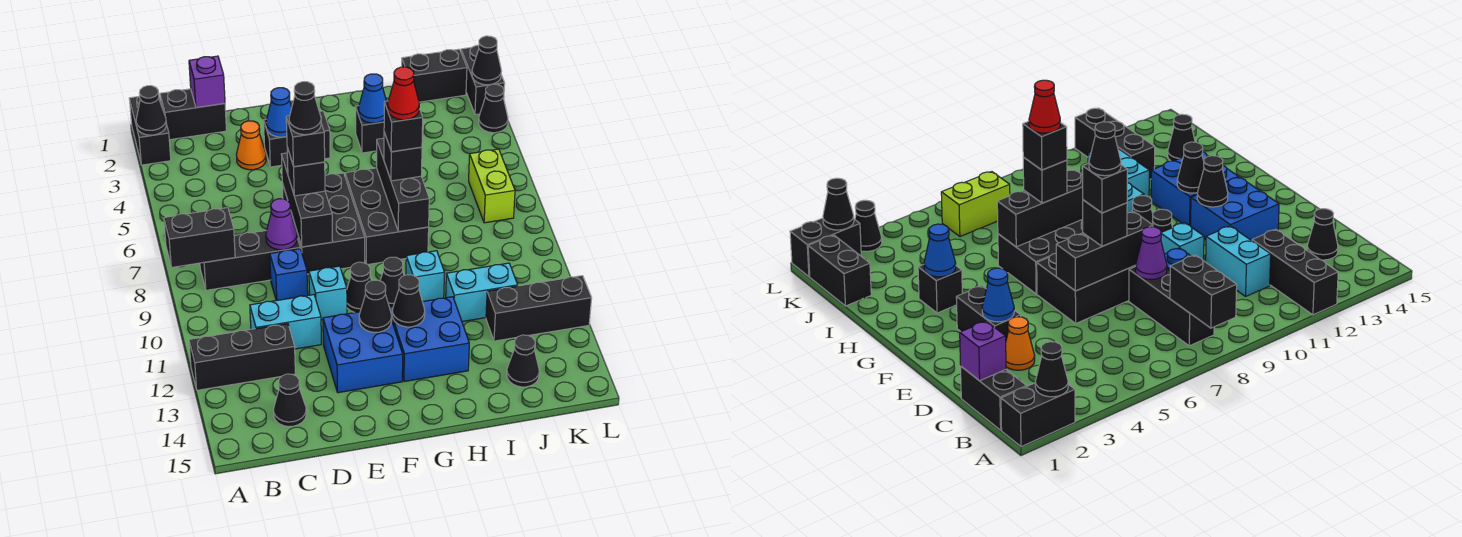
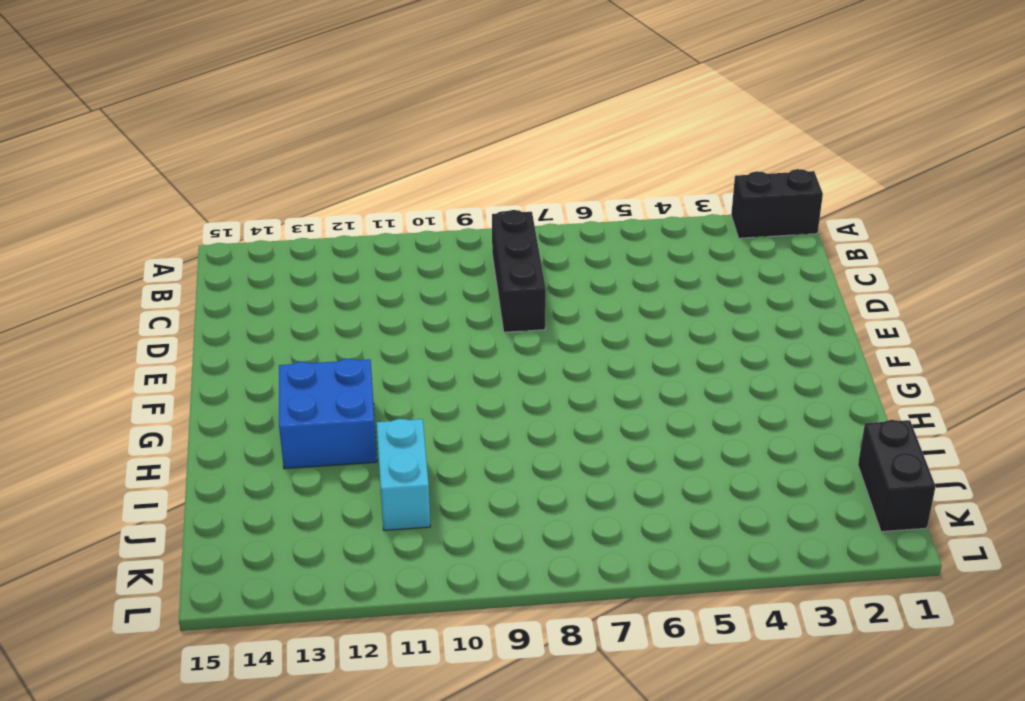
none -> black brick A12:C12 level 1
none -> black brick B1:C1 level 1
none -> cyan brick C11:D11 level 1
none -> black cone C14 level 1

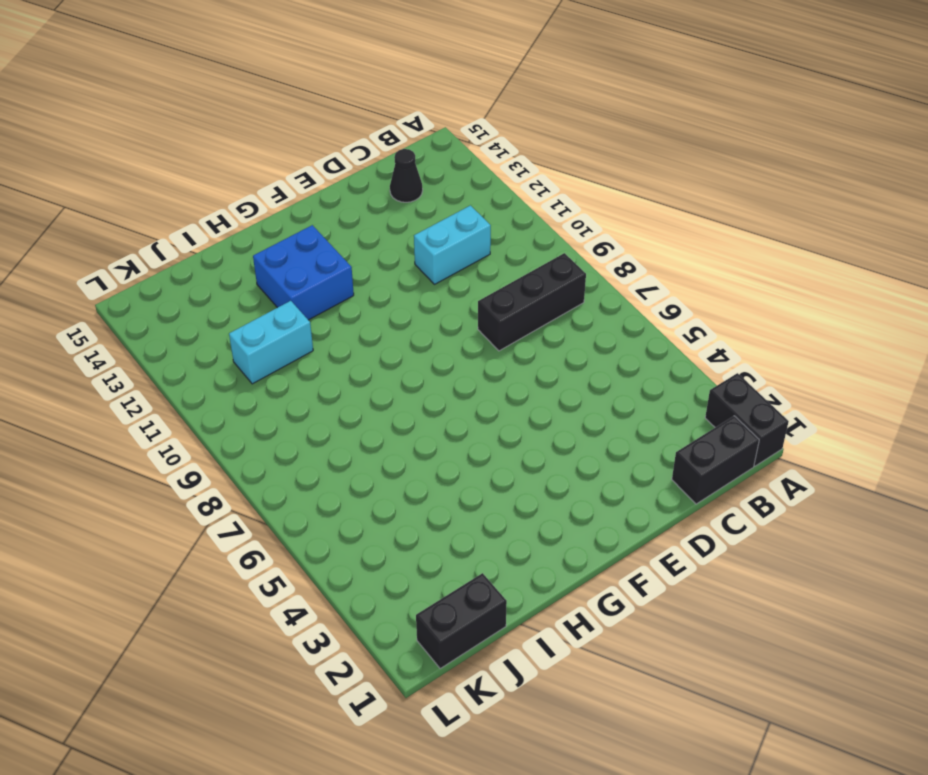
none -> black brick A12:C12 level 1
none -> orange cone D3 level 1
none -> blue brick D9 level 1
none -> black brick E3:F3 level 1

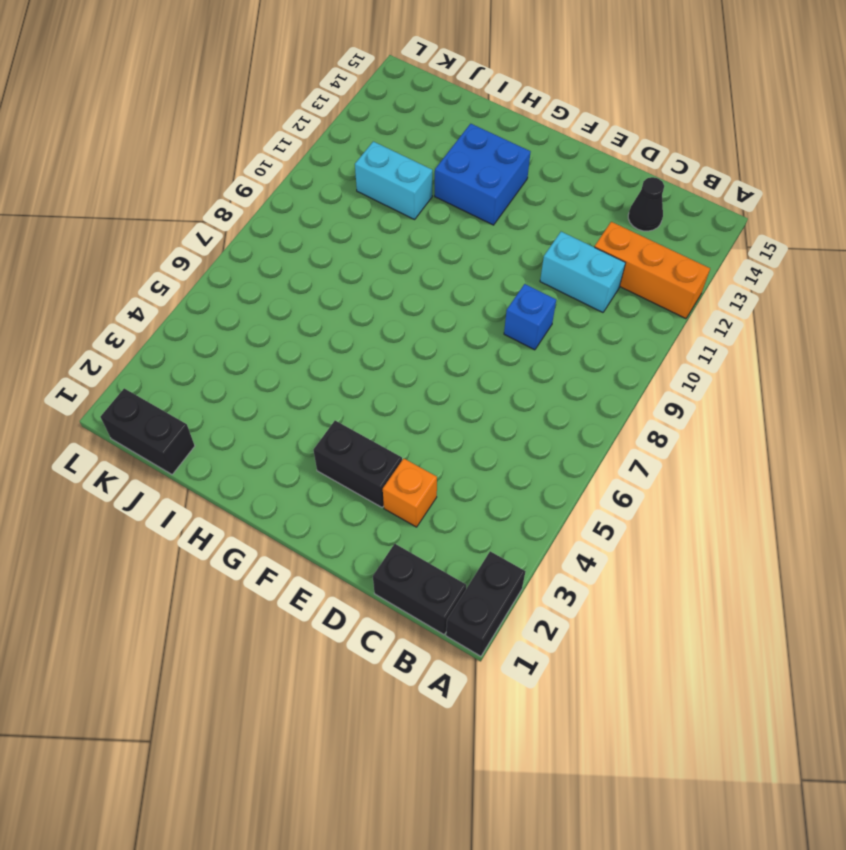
orange brick A12:C12 level 1 -> black brick A12:C12 level 1
orange brick D3 level 1 -> orange cone D3 level 1
none -> black brick B8:D8 level 1
none -> black brick E6:F8 level 1
none -> cyan brick E10 level 1
none -> blue brick E12:F13 level 1

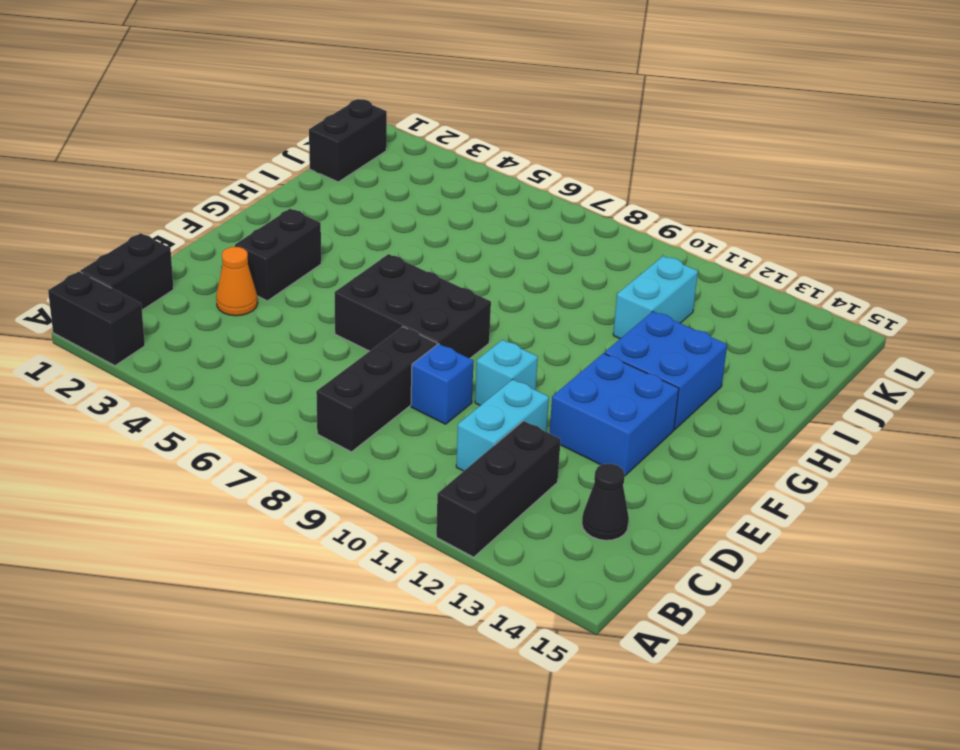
none -> black cone F10 level 1
none -> black brick G6:H8 level 1
none -> black cone G10 level 1
none -> black brick H3 level 1

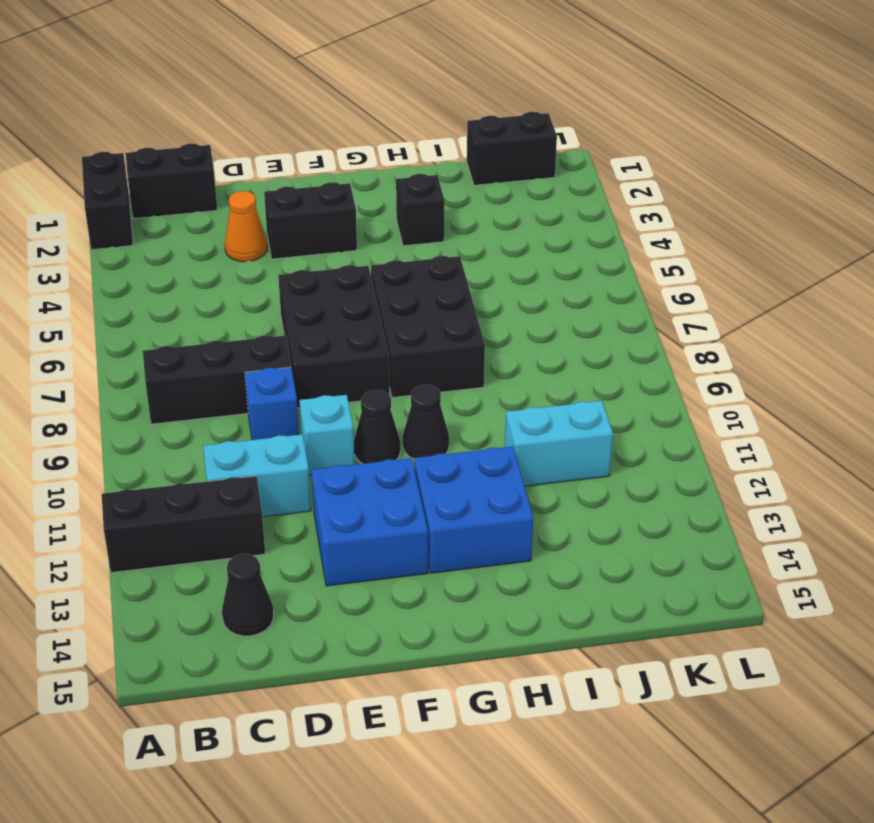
none -> cyan brick H10 level 1
none -> black brick J12:L12 level 1
none -> black cone J14 level 1
none -> lime brick K6:K7 level 1

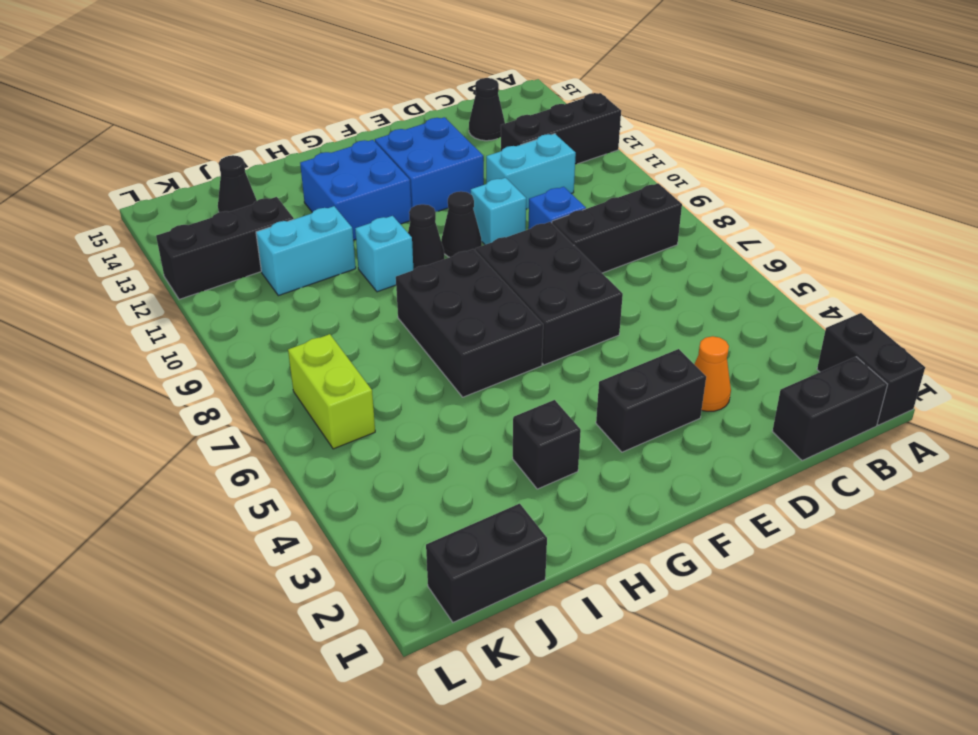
none -> black brick L1:L2 level 1
none -> black cone L3 level 1
none -> black cone A2 level 2
none -> black brick A8:B8 level 2

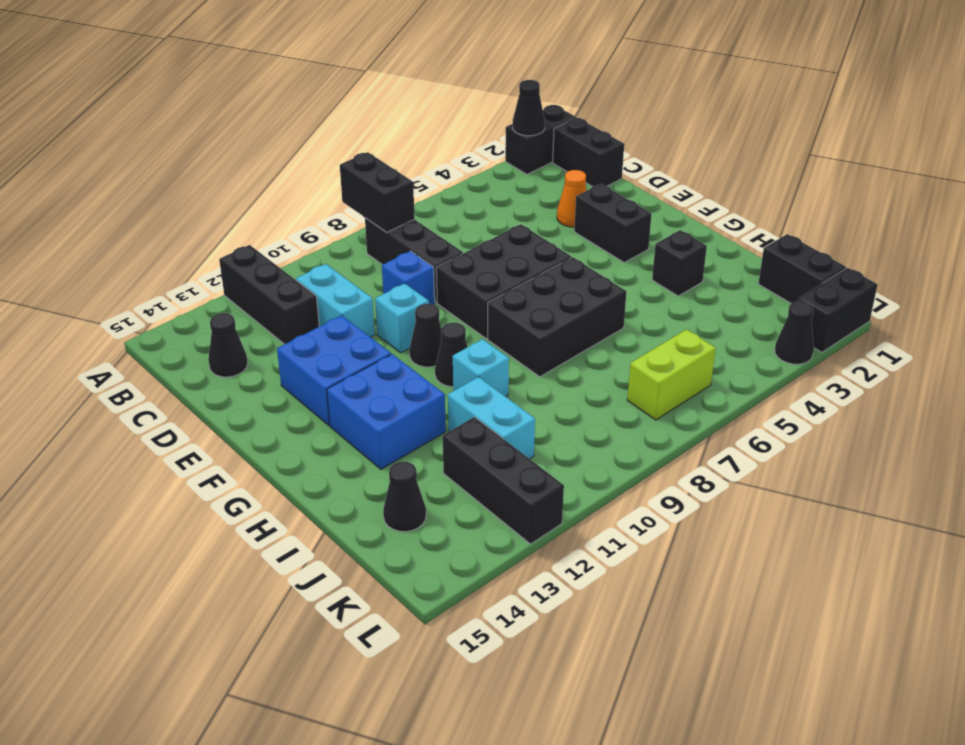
none -> purple brick C1 level 2
none -> purple cone D8 level 2
none -> blue cone E3 level 2
none -> black brick E6:E8 level 2

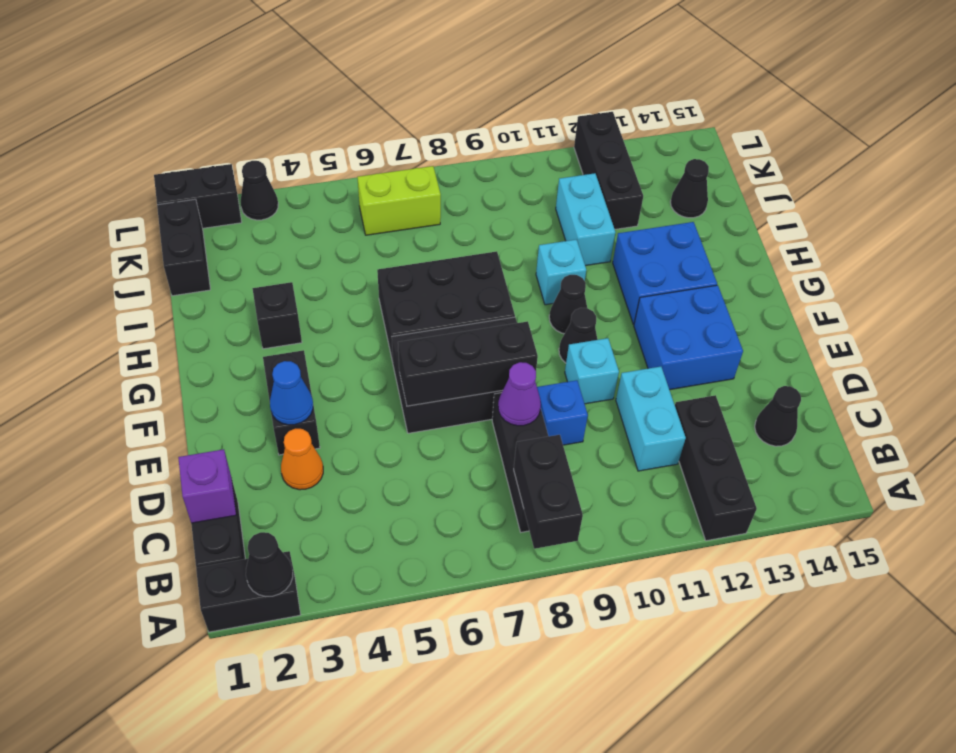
none -> black cone F12 level 2
none -> black cone G12 level 2
none -> blue cone H3 level 2
none -> black brick H6:H8 level 2

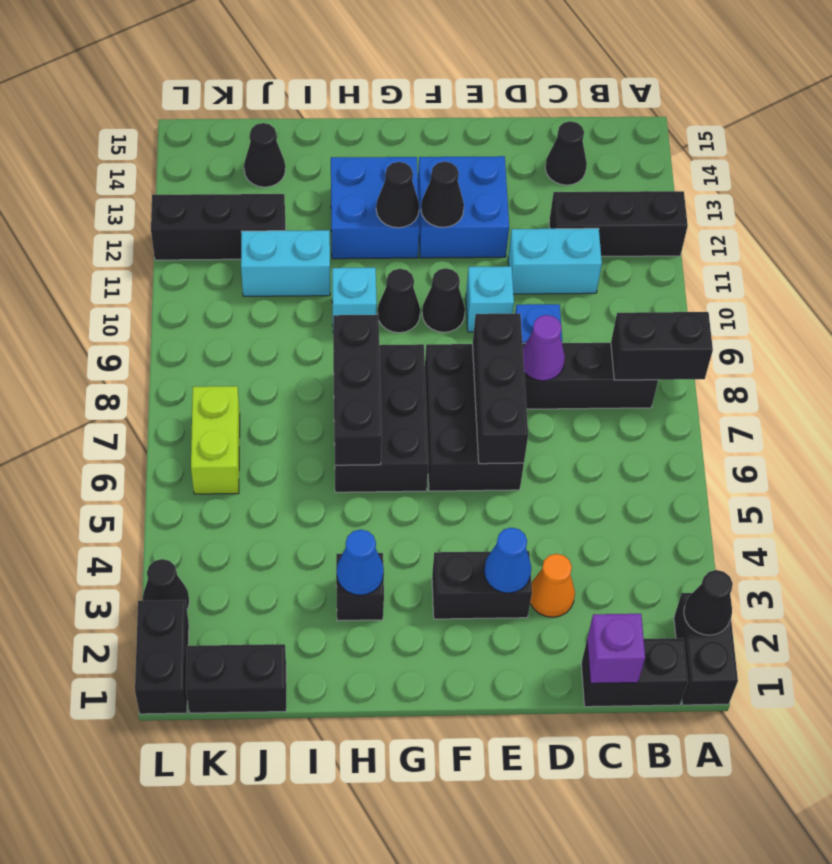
none -> black cone L2 level 2
none -> black brick E7 level 3
none -> black brick H7 level 3
none -> black brick E7 level 4

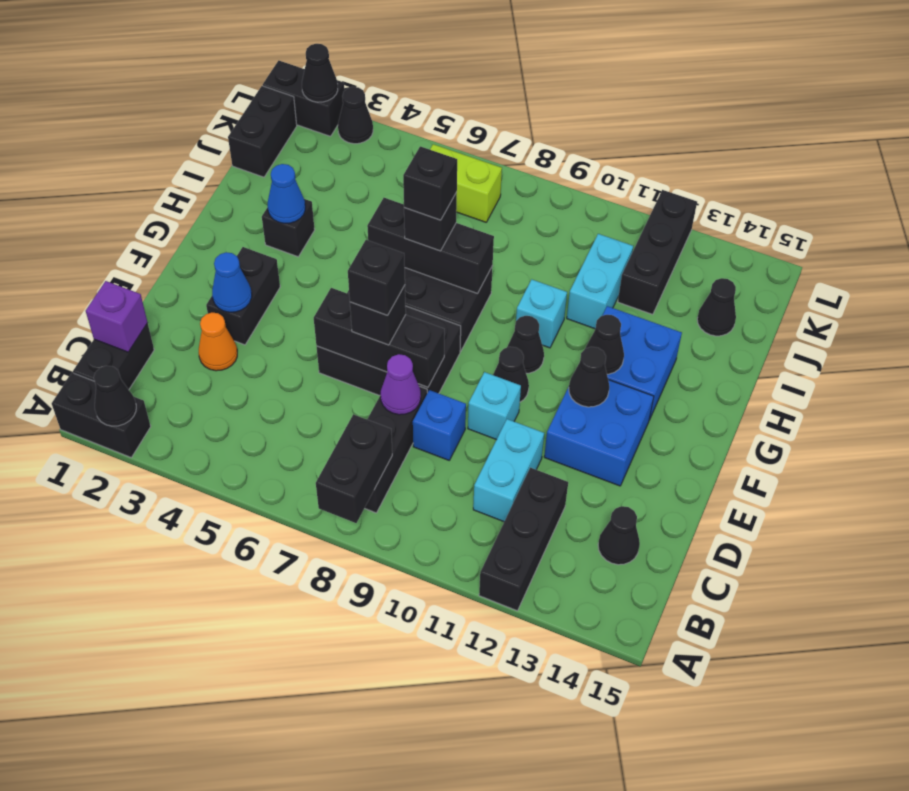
none -> black cone E7 level 5
none -> red cone H7 level 5

